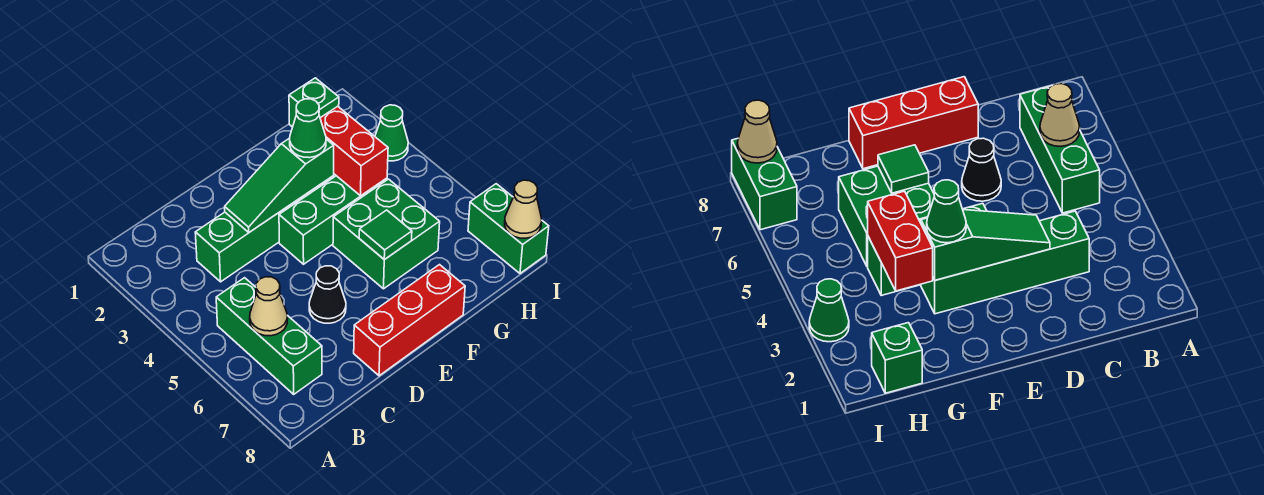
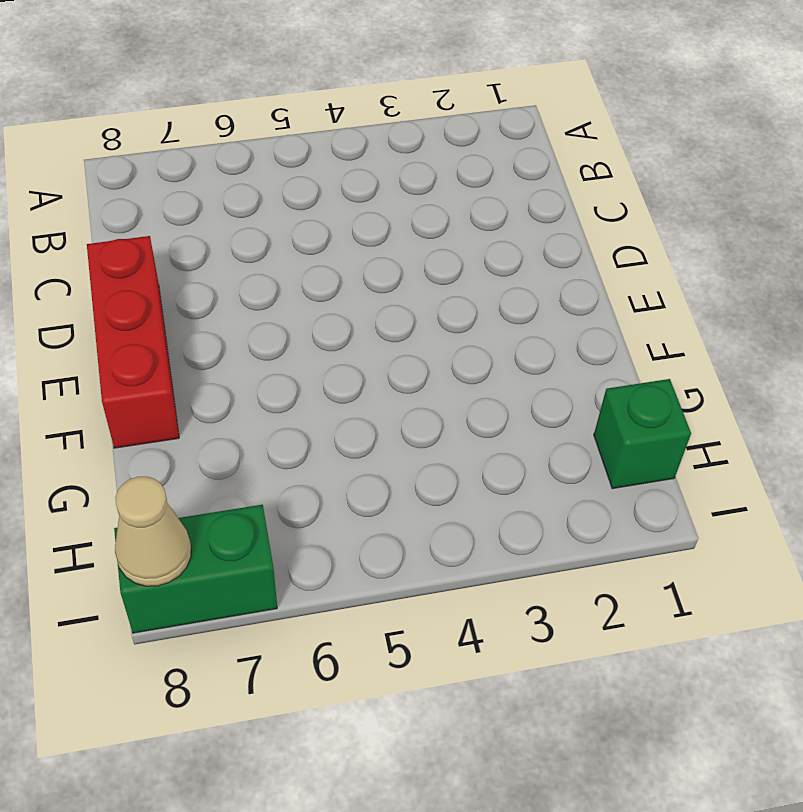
none -> green brick B5:B7 level 1
none -> green brick C3:F3 level 1
none -> black cone D6 level 1

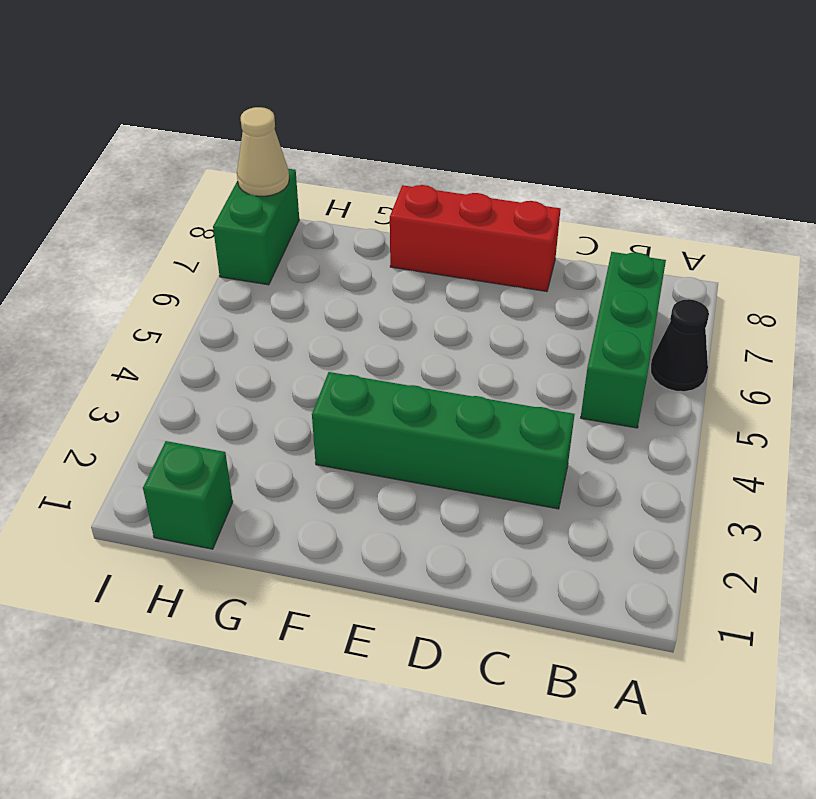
black cone A6 level 1 -> black cone D6 level 1
none -> green brick E4:G4 level 1
none -> green brick F5:G6 level 1
none -> green cone I3 level 1

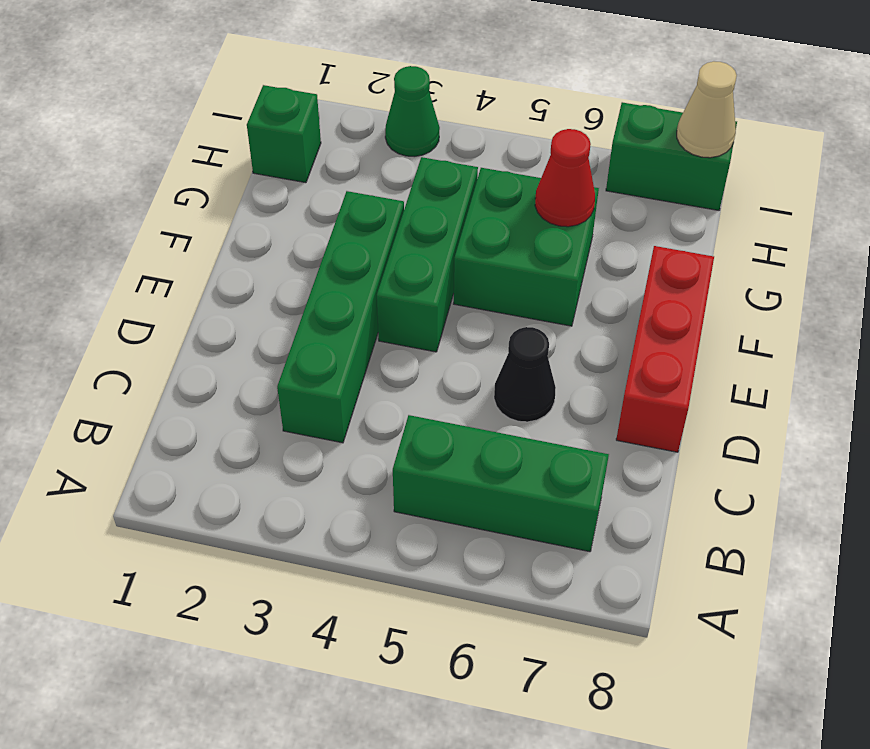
red cone G6 level 2 -> none
none -> tan cone B6 level 2
none -> green slope D3:F3 level 2 top F
none -> green tile F6 level 2

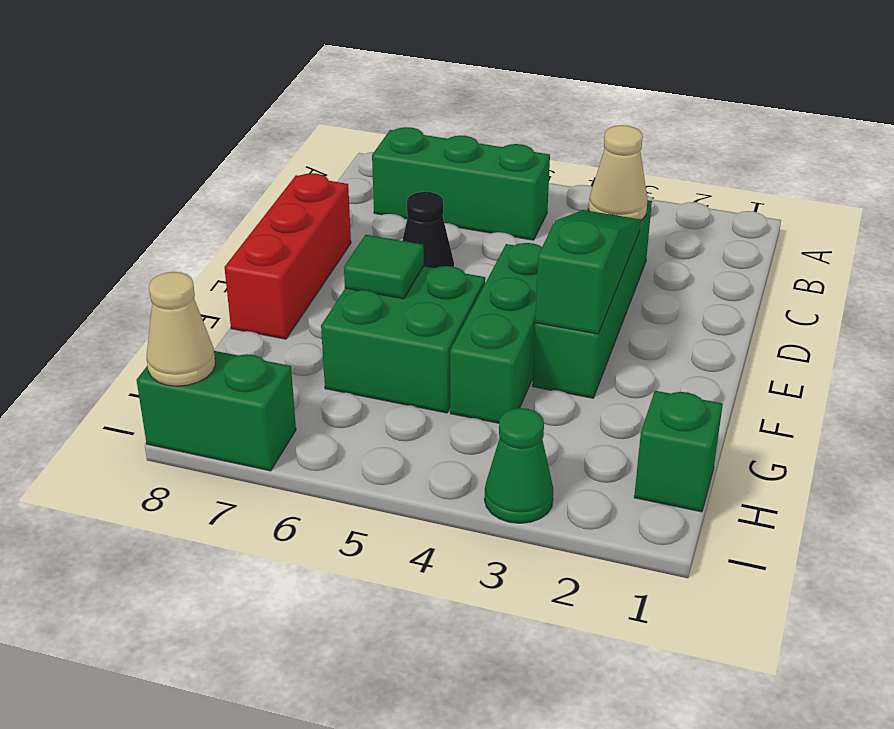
tan cone C3 level 2 -> tan cone B6 level 2
none -> red brick G3:G4 level 2
none -> green cone F3 level 3

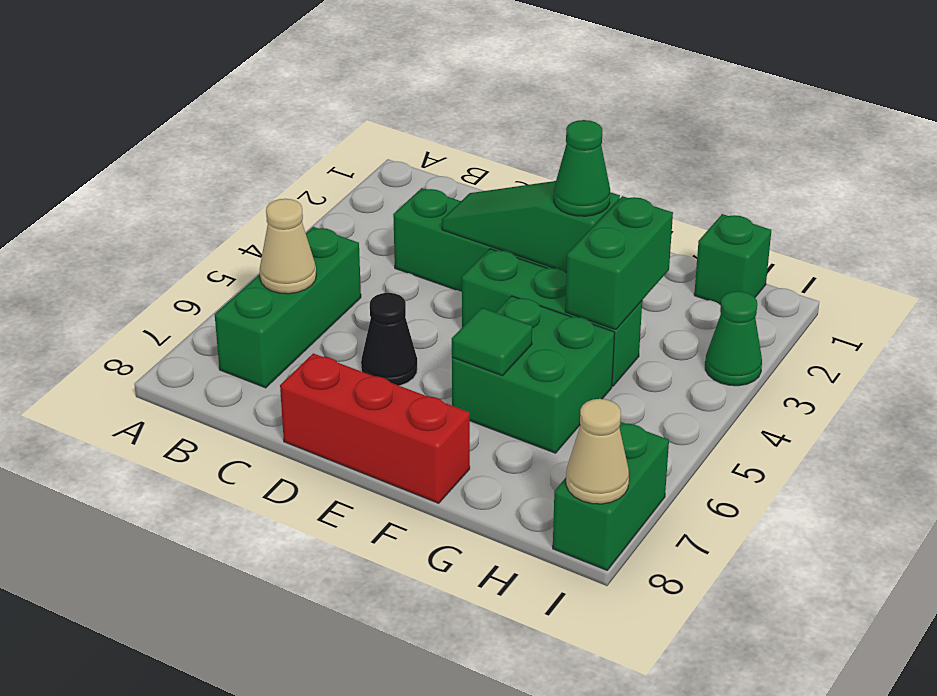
green brick G3:G4 level 2 -> red brick G3:G4 level 2

